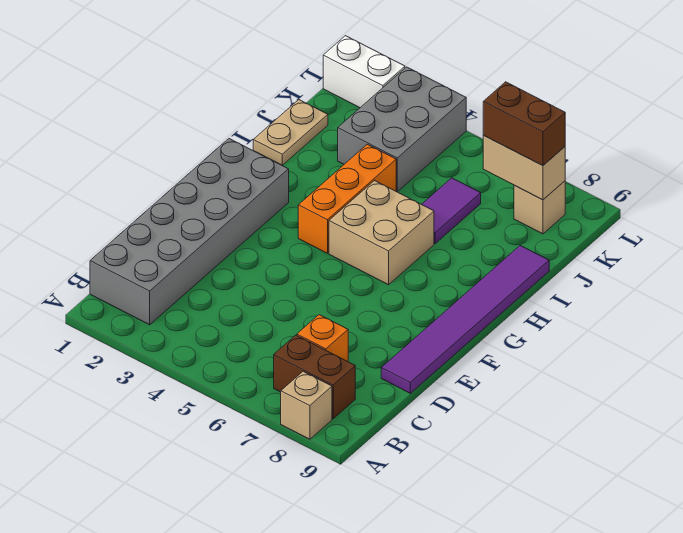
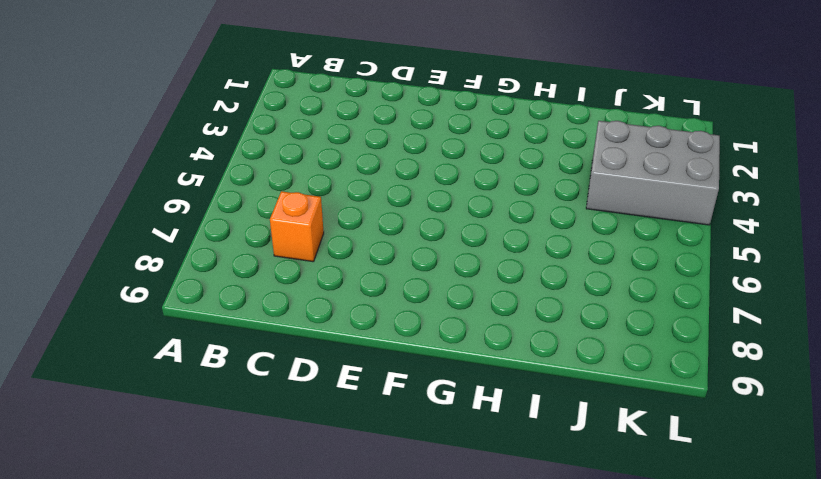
none -> tan brick A8 level 1
none -> grey brick B1:G2 level 1
none -> brown brick B7:B8 level 1

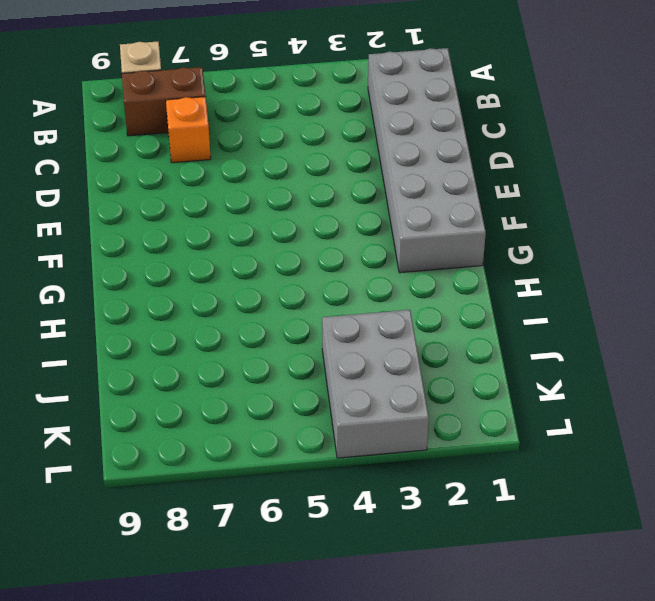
none -> purple tile D9:I9 level 1
none -> orange brick G4:I4 level 1
none -> tan brick G5:H6 level 1

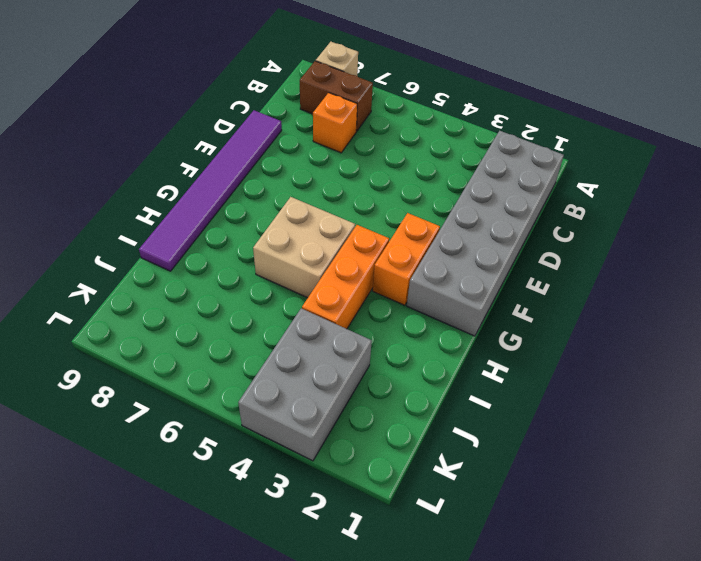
orange brick F3:G3 level 1 -> none
none -> tan plate I1:J1 level 1
none -> purple tile I6:J6 level 1
none -> tan brick K8 level 1

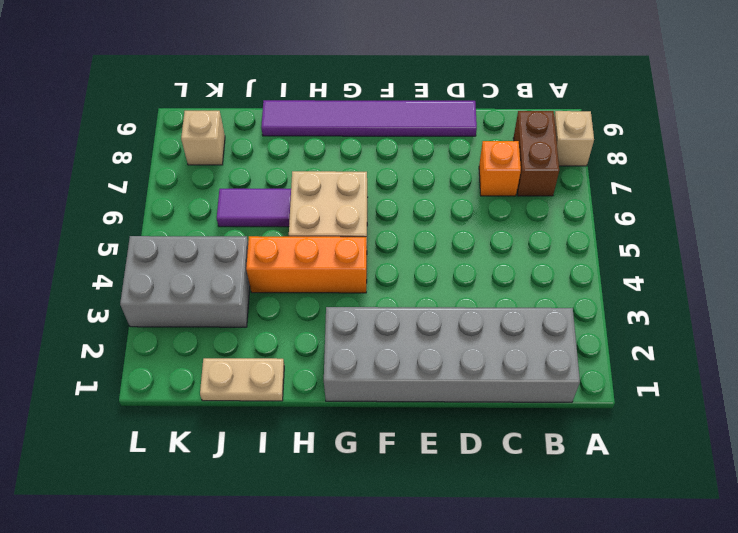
none -> white brick L1:L2 level 1
none -> tan brick K7:K8 level 2
none -> brown brick K7:K8 level 3

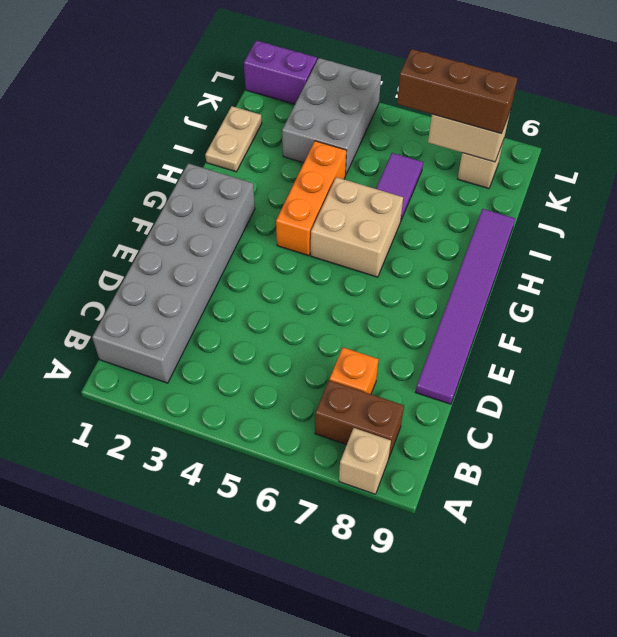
brown brick K6:K8 level 3 -> brown brick K7:K8 level 3
purple brick L1:L2 level 1 -> white brick L1:L2 level 1

